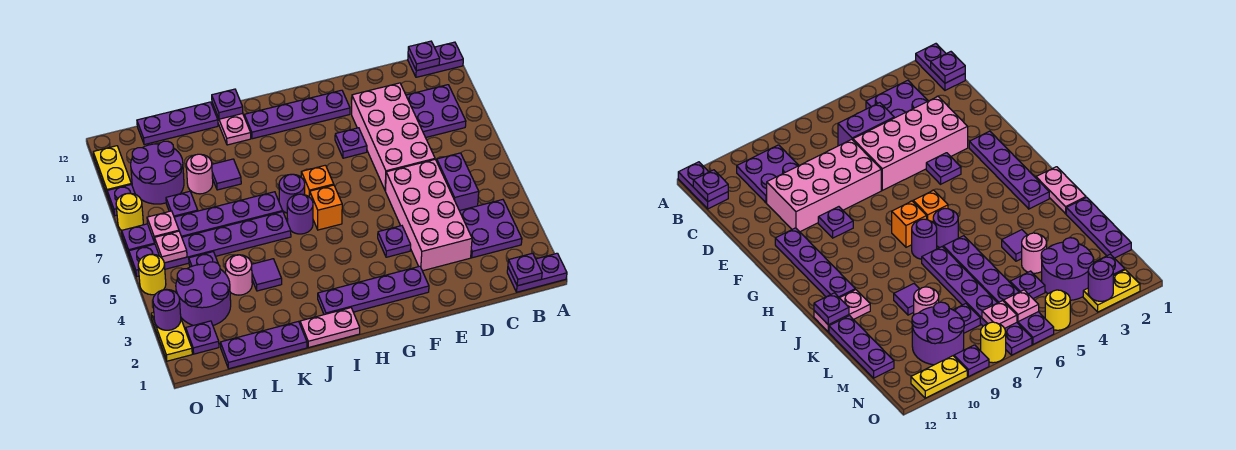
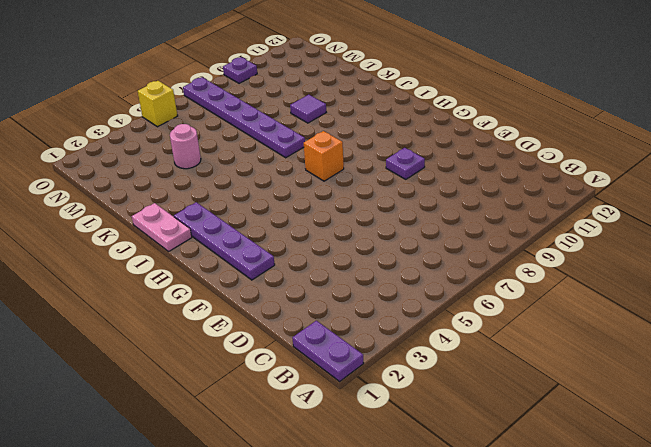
yellow brick O5 level 1 -> yellow round brick O5 level 1
none -> purple plate A12:B12 level 1
none -> purple plate B3:C4 level 1
none -> purple plate B9:C10 level 1
none -> purple brick C5:C6 level 1

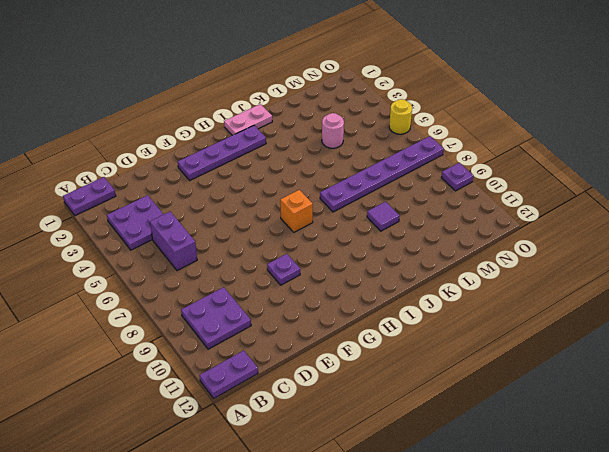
none -> pink brick D3:E6 level 1
none -> pink brick D7:E10 level 1
none -> purple plate F4 level 1
none -> purple plate F11:I11 level 1

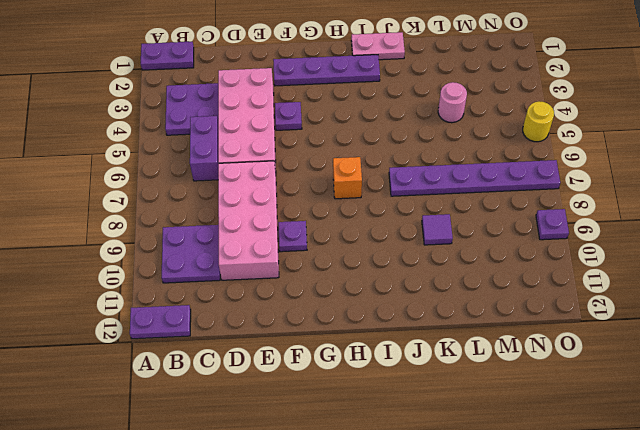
none -> purple plate F11:I11 level 1
none -> orange brick H6 level 1
none -> purple round brick I6 level 1
none -> purple round brick I7 level 1

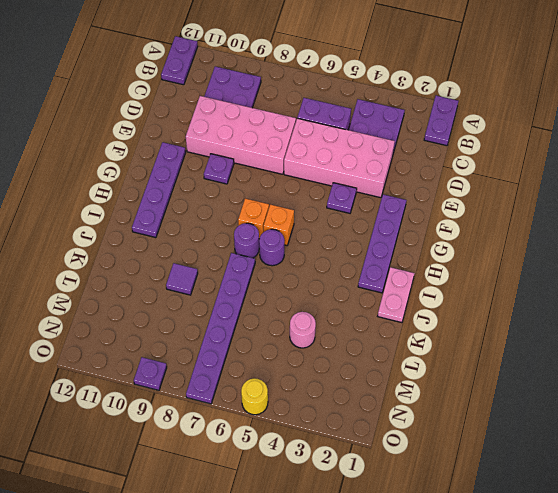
none -> purple plate J6:O6 level 1
none -> pink plate J11:J12 level 1
none -> purple plate K1:M1 level 1
none -> purple tile K4 level 1

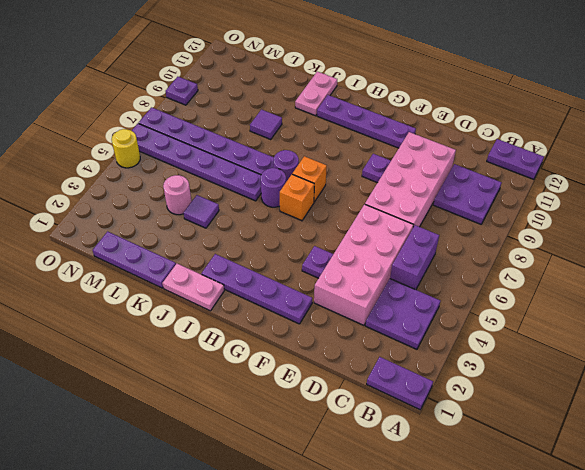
none -> purple plate K12:M12 level 1
none -> pink round brick L9 level 1
none -> purple round brick M3:N4 level 1
none -> purple plate M5 level 1

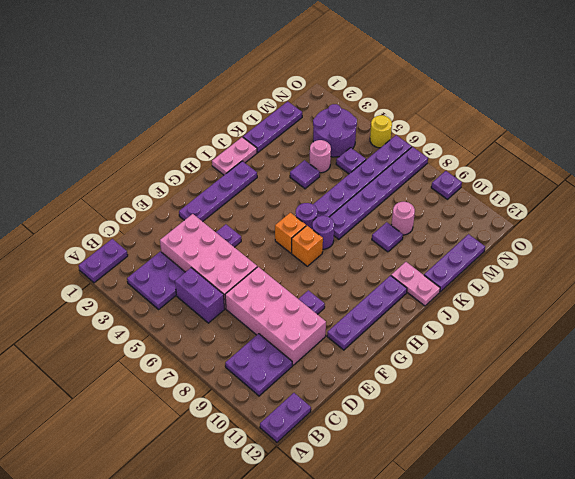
none -> purple plate M8 level 1
none -> purple round brick M9:N10 level 1
none -> purple plate N2 level 1
none -> yellow plate O2:O3 level 1

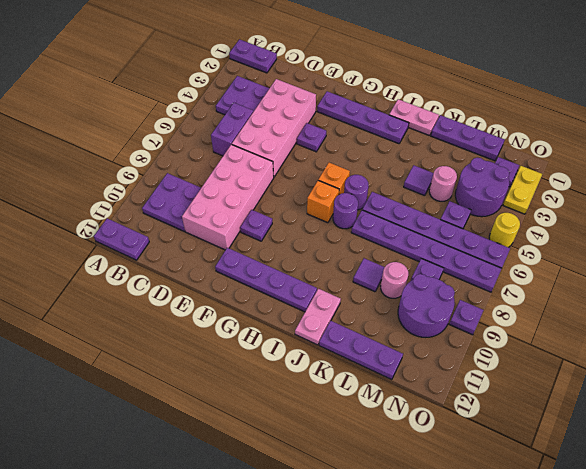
none -> yellow round brick O8 level 1
none -> yellow plate O10:O11 level 1
none -> purple plate B1 level 2
none -> purple plate B12 level 2

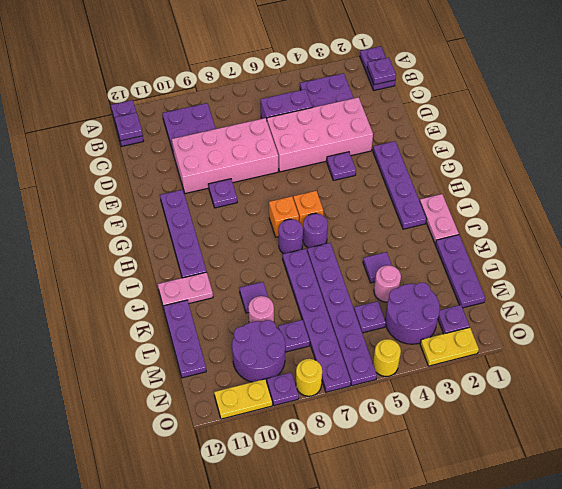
none -> purple plate J12 level 2
none -> pink plate N6 level 2
none -> pink plate N7 level 2
none -> purple round brick O3 level 2

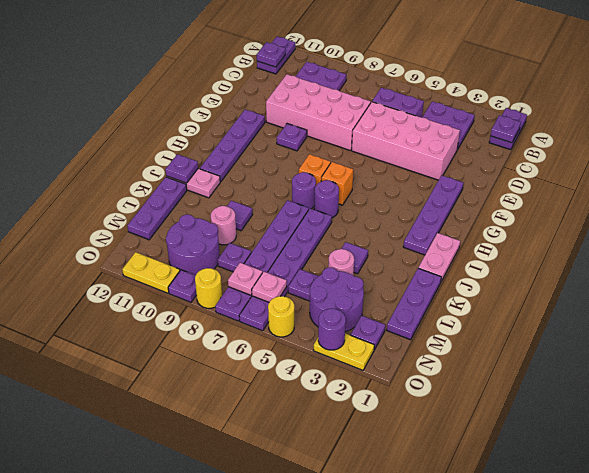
none -> purple plate F4 level 1

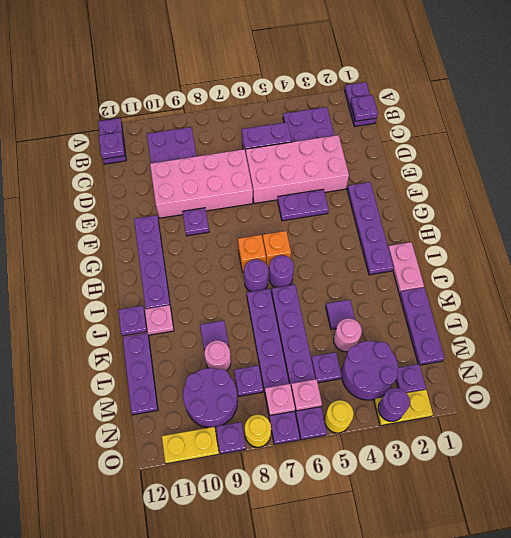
purple plate F4:F5 level 1 -> purple plate F4 level 1

